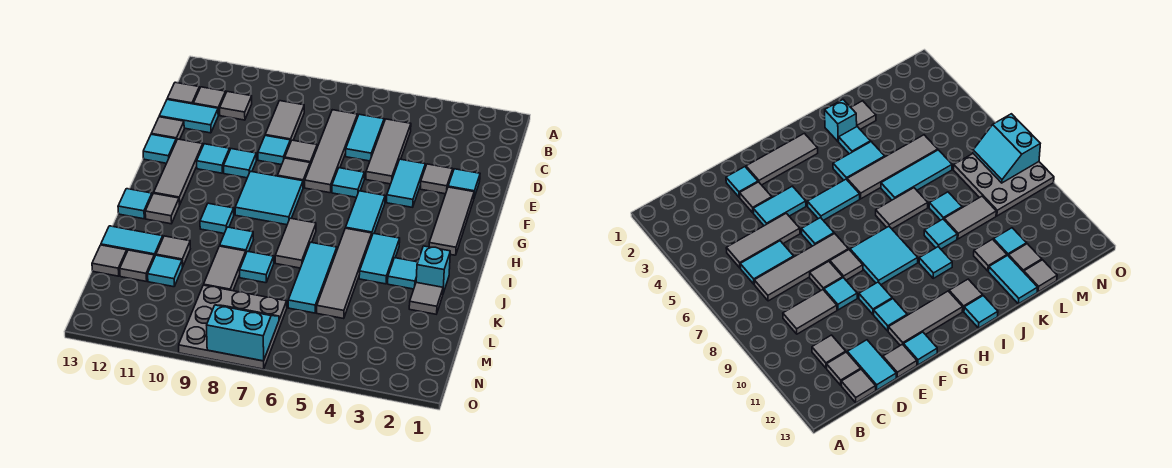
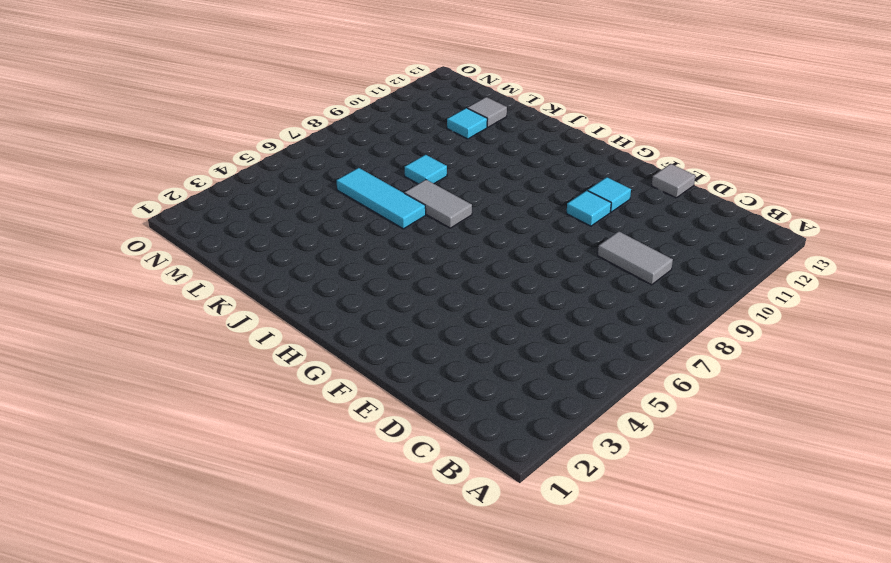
none -> grey tile C5:E5 level 1
none -> cyan tile C6:D6 level 1
none -> grey tile C7:F7 level 1
none -> grey tile C11 level 1

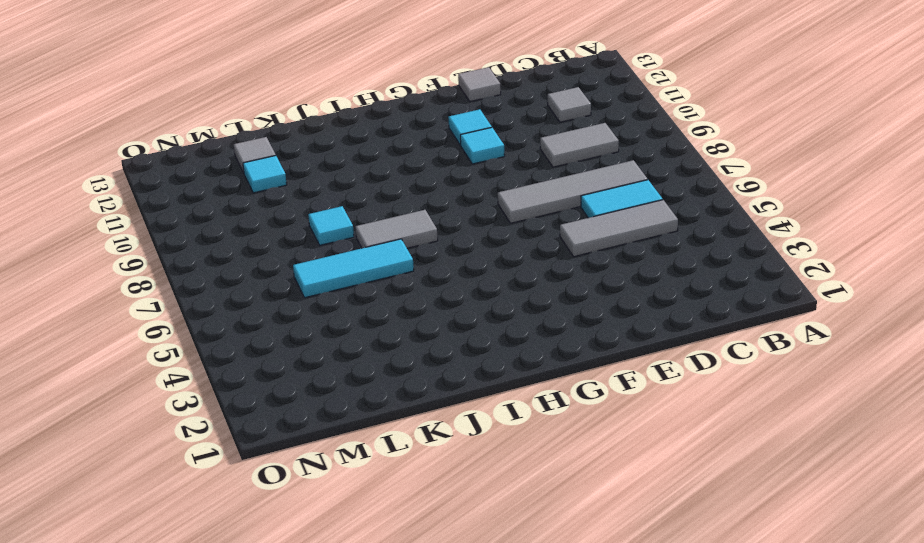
none -> grey tile C12 level 1
none -> grey tile C13 level 1
none -> cyan tile D12:D13 level 1
none -> cyan tile E2 level 1

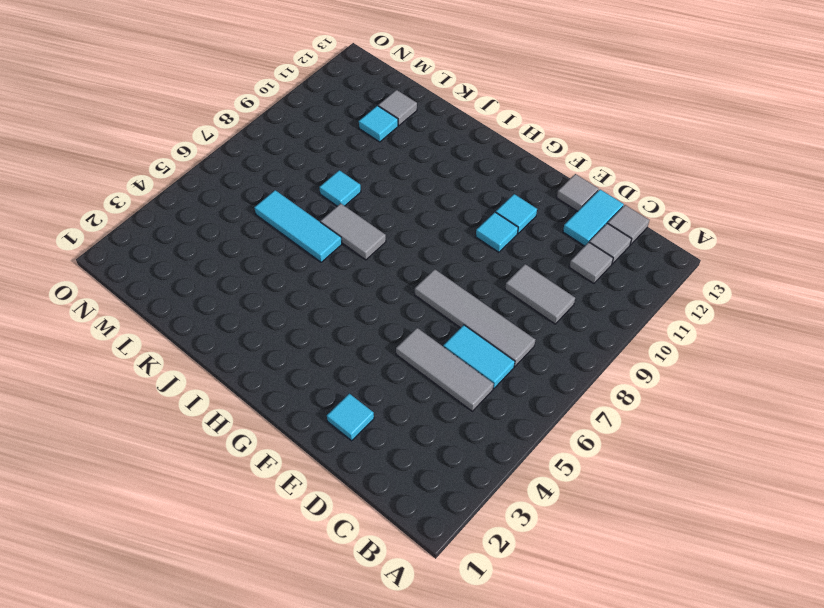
none -> grey tile E3 level 1
none -> cyan tile E4:F4 level 1
none -> grey tile E8 level 1
none -> cyan tile E9 level 1

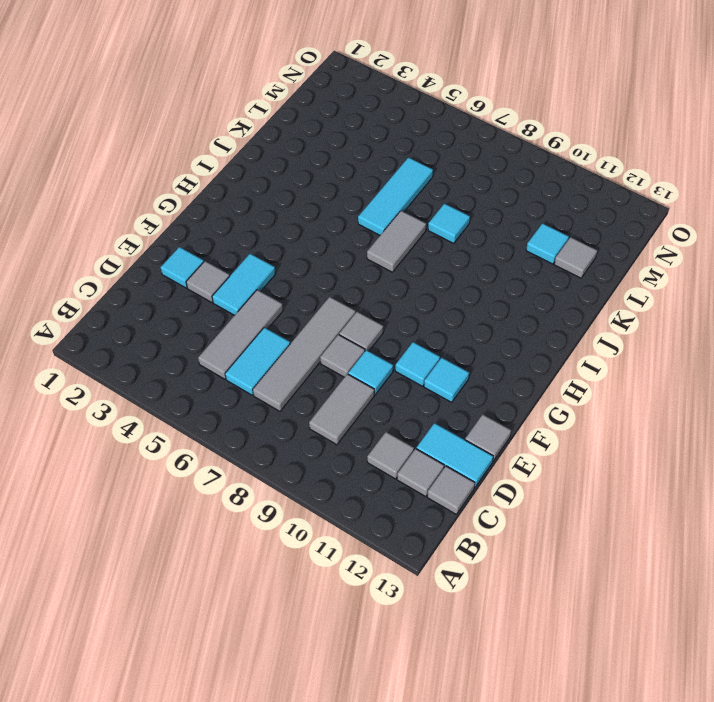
none -> grey tile F2:H2 level 1
none -> cyan tile F6 level 1
none -> grey tile F12:H12 level 1
none -> cyan tile F13 level 1

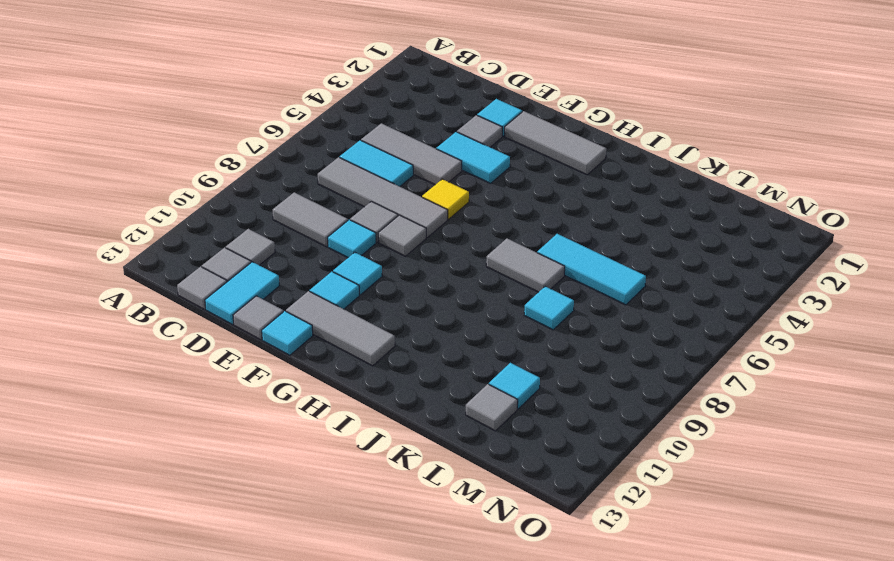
yellow tile F6 level 1 -> cyan tile F6 level 1
none -> cyan tile G5:H5 level 1
none -> cyan tile G8:H9 level 1
none -> cyan tile I4:J4 level 1
none -> grey tile I5:L5 level 1

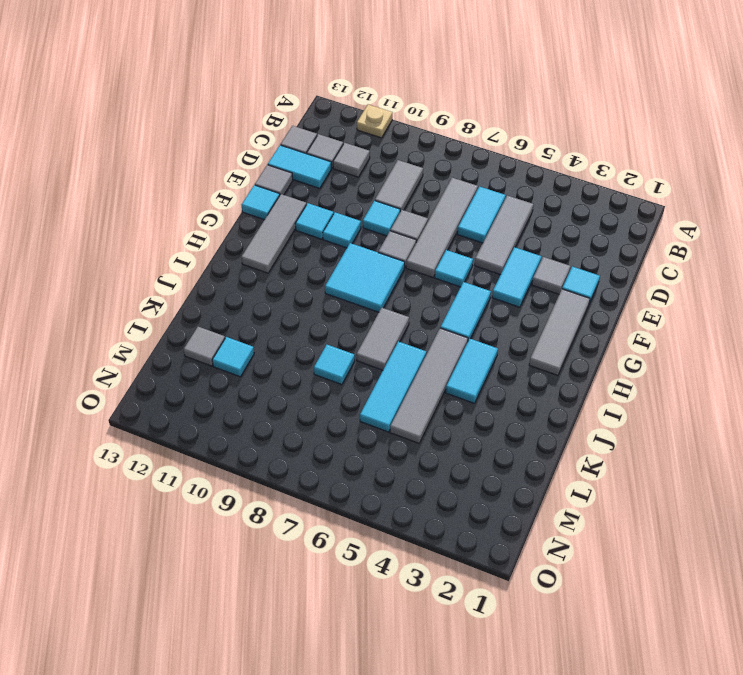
tan plate A11 level 1 -> none
none -> cyan tile I10 level 1
none -> grey tile I12 level 1
none -> cyan tile I13 level 1
none -> cyan brick J2 level 1

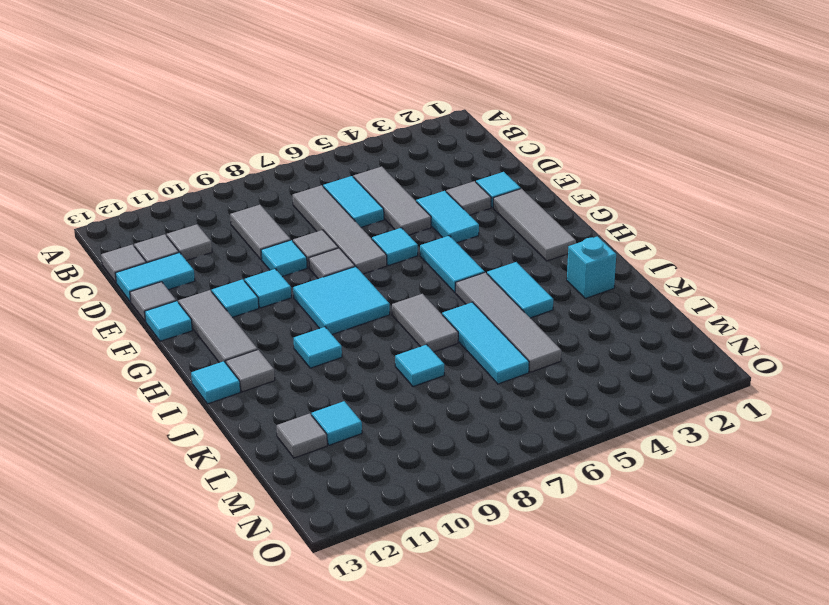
none -> cyan tile J3 level 1
none -> cyan tile J9 level 1
none -> grey tile K2 level 1
none -> grey tile K9:L9 level 1

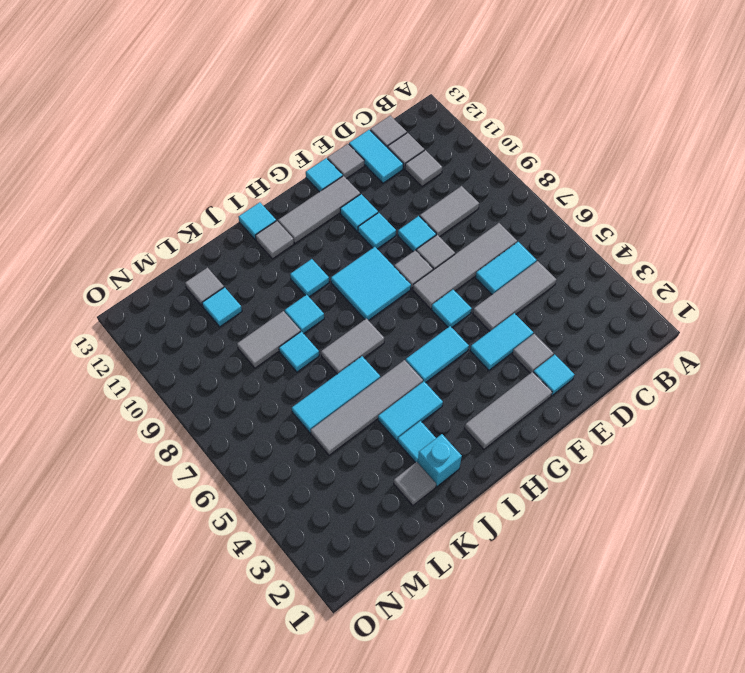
none -> grey tile K11 level 1
none -> cyan tile K12:K13 level 1
none -> grey tile L13 level 1
none -> grey plate M7:O9 level 1

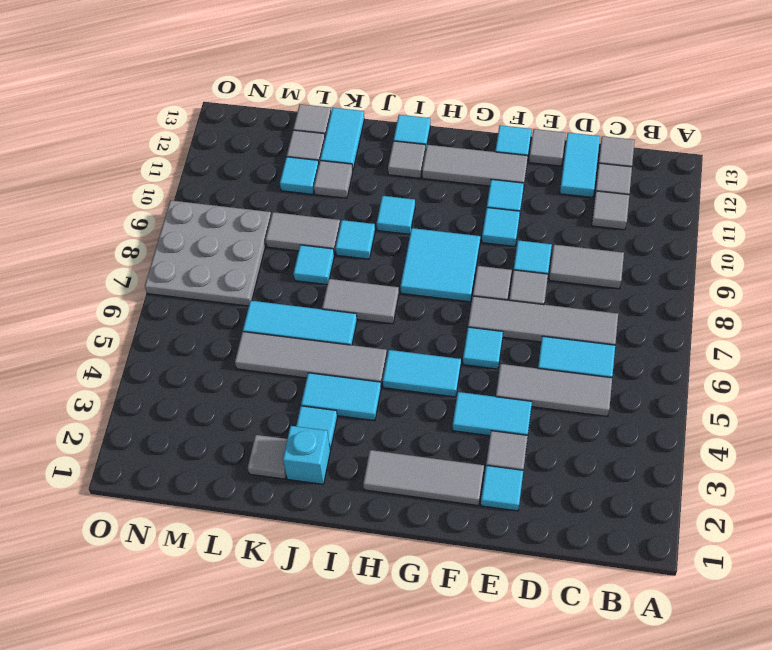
none -> cyan slope N7:O8 level 2 top O

